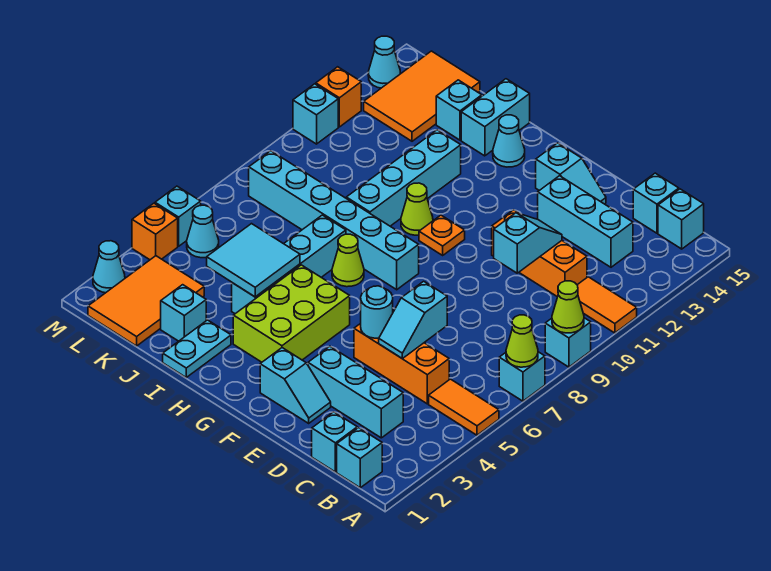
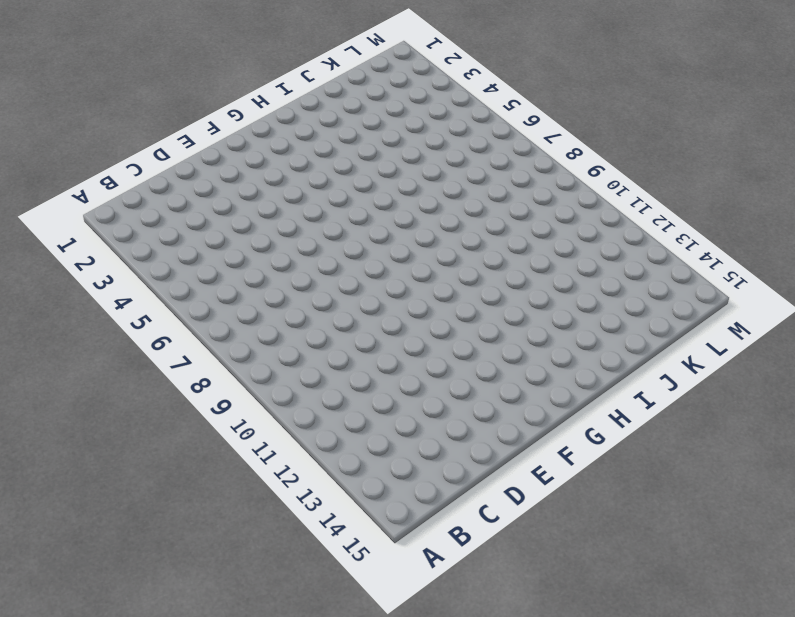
none -> orange tile A5:B5 level 1
none -> cyan brick A7 level 1
none -> cyan brick A9 level 1
none -> orange tile A11:B11 level 1

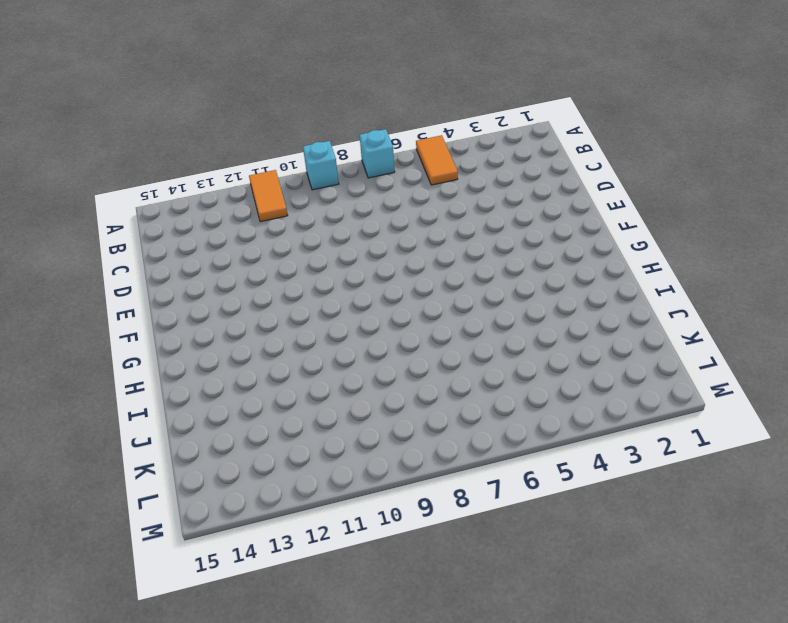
none -> cyan brick B1 level 1
none -> cyan brick B15 level 1
none -> cyan brick C1 level 1
none -> cyan brick C3:E3 level 1

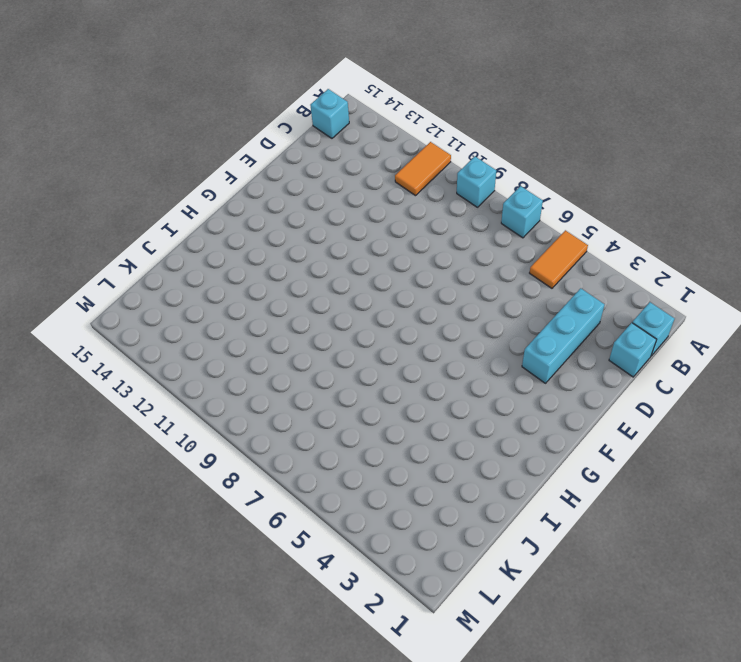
none -> orange brick C5:E5 level 1
none -> orange brick C11:E11 level 1
none -> cyan brick C13:E13 level 1
none -> cyan brick C15 level 1

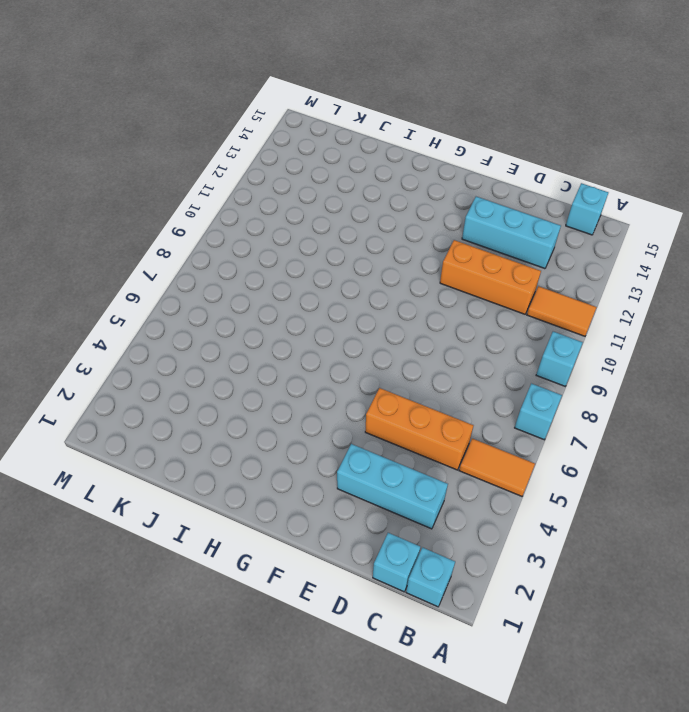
none -> cyan brick C15 level 1
none -> cyan slope E2:F2 level 1 top F
none -> cyan slope E14:F14 level 1 top F
none -> lime brick G3:H5 level 1

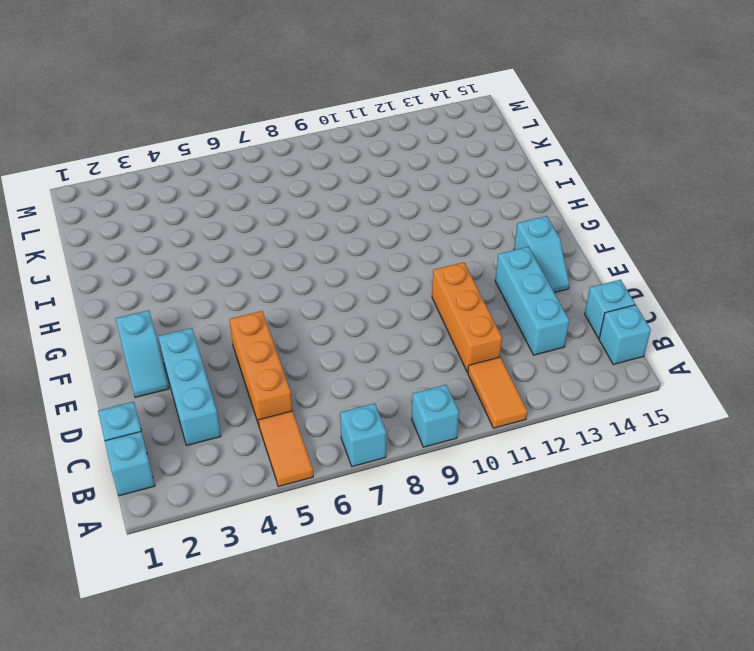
none -> lime brick G3:H5 level 1
none -> cyan brick G8:L8 level 1
none -> orange plate G10 level 1
none -> lime cone H7 level 1

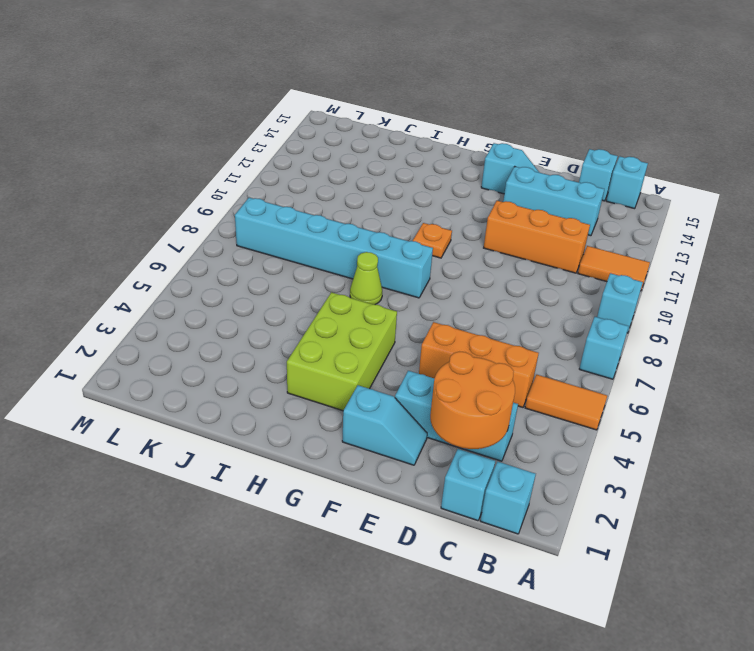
orange round brick C2:D3 level 2 -> none
none -> lime cone H10 level 1
none -> cyan cone H14 level 1
none -> cyan plate I1:I2 level 1
none -> cyan brick I4:I7 level 1

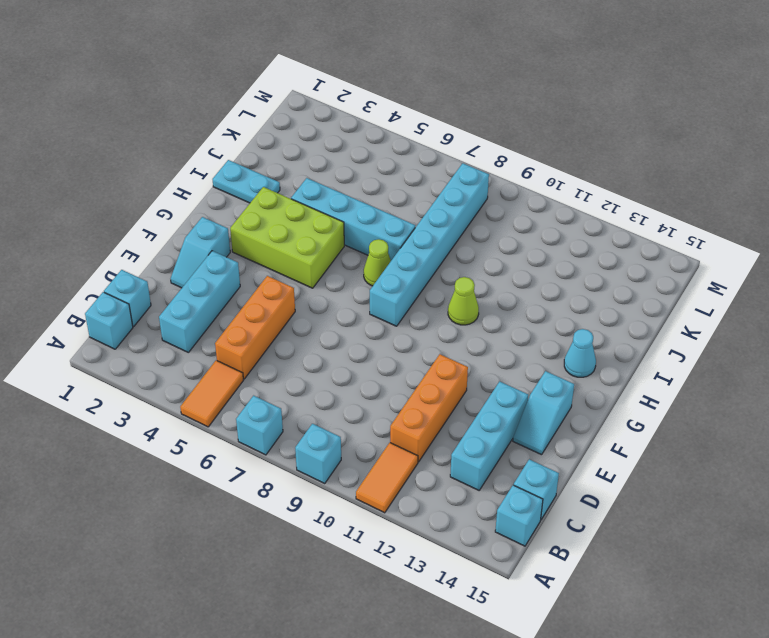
none -> orange plate G10 level 1
none -> cyan brick I9:I12 level 1
none -> cyan brick I14:I15 level 1
none -> cyan brick J2 level 1

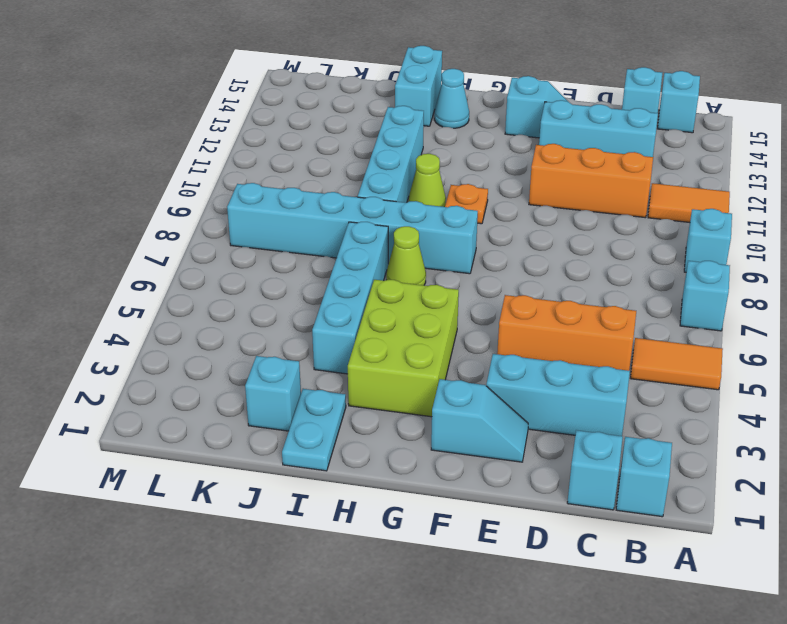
none -> cyan brick J14 level 1
none -> orange tile K1:L3 level 1
none -> orange tile K13:L15 level 1
none -> cyan cone L5 level 1

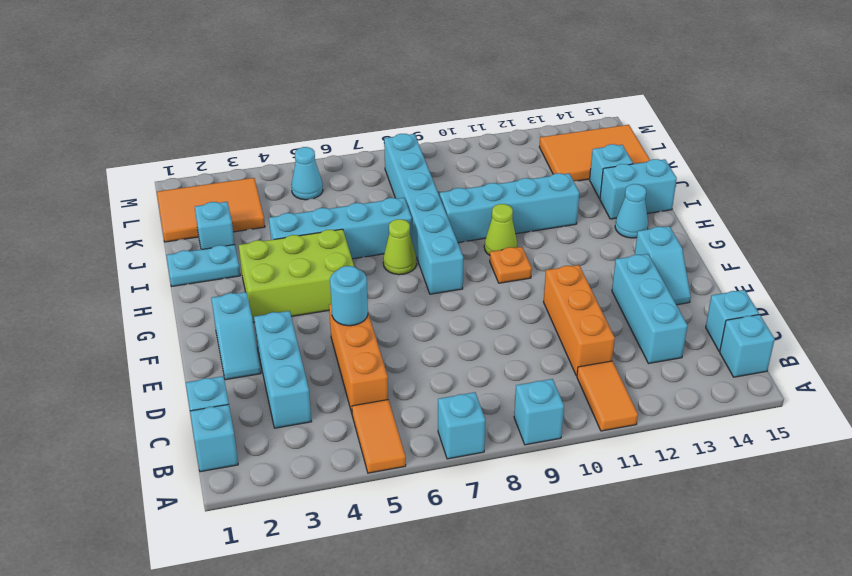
none -> cyan cone M2 level 1
none -> orange brick M4 level 1
none -> cyan brick M5 level 1
none -> cyan brick M11 level 1

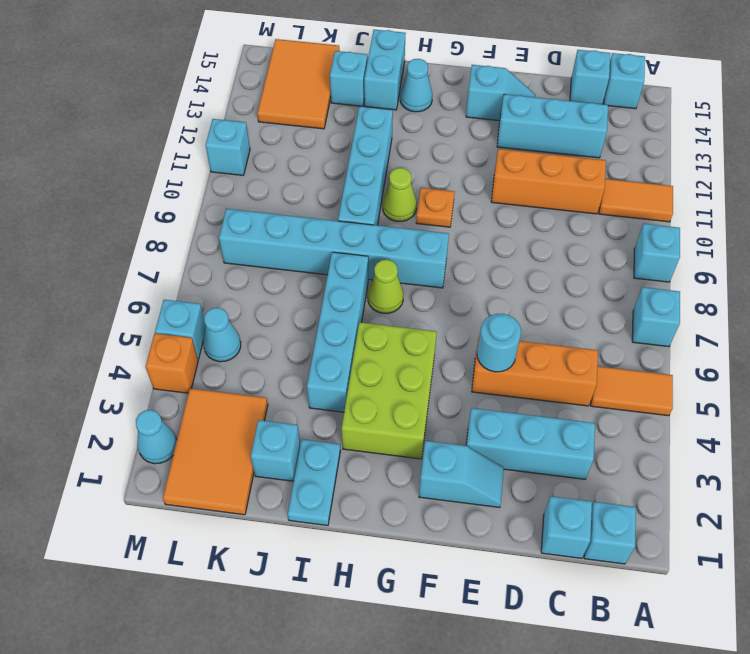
none -> orange brick M12 level 1
none -> cyan cone M14 level 1
none -> lime cone A7 level 2
none -> lime cone A9 level 2

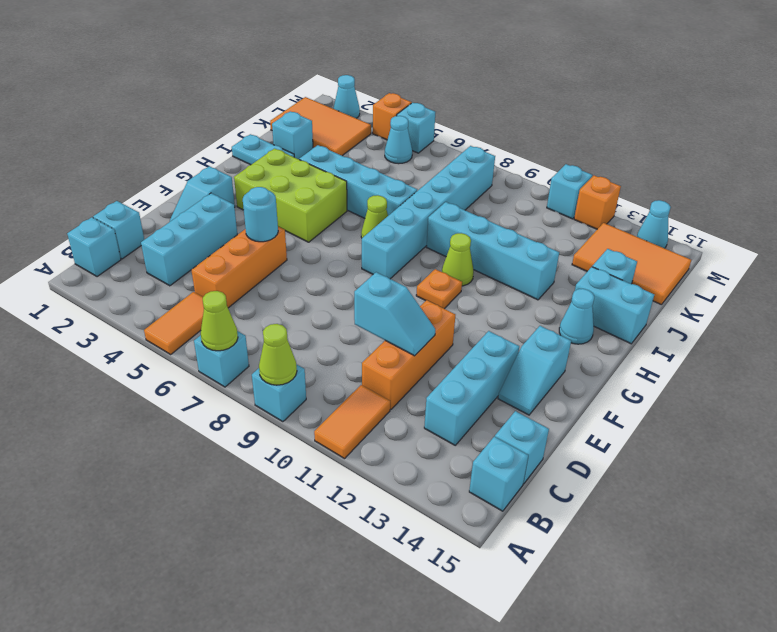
none -> cyan slope D5:D6 level 2 top 6
none -> cyan tile I4:J5 level 2

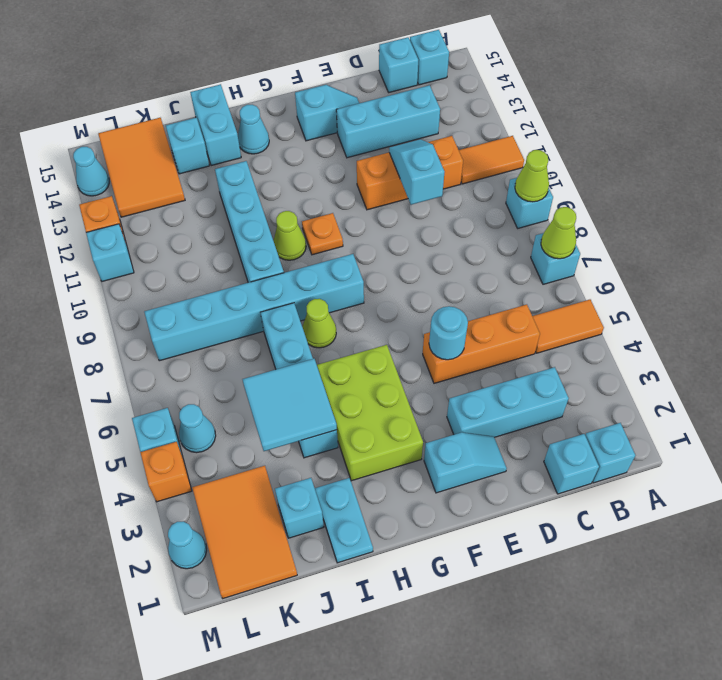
none -> cyan slope D5:D6 level 2 top 6

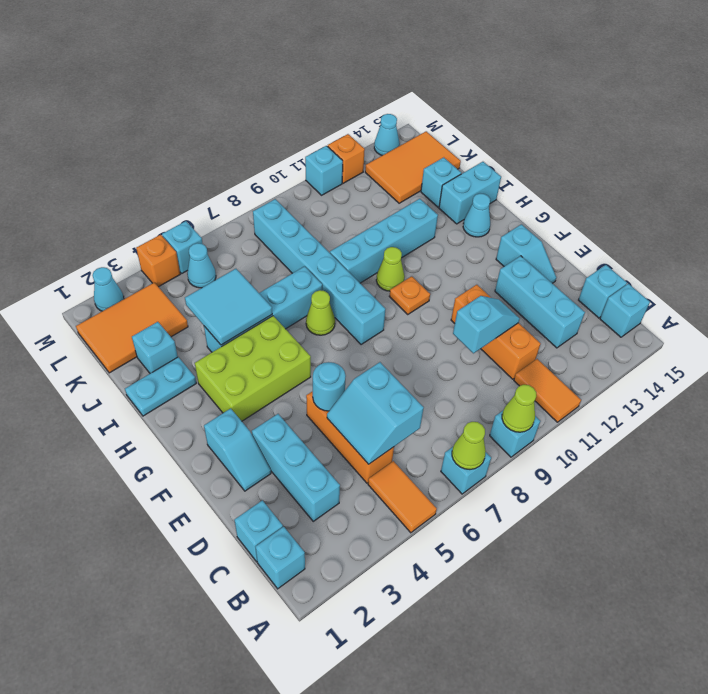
cyan slope C5:D6 level 2 top 6 -> cyan slope D5:D6 level 2 top 6

